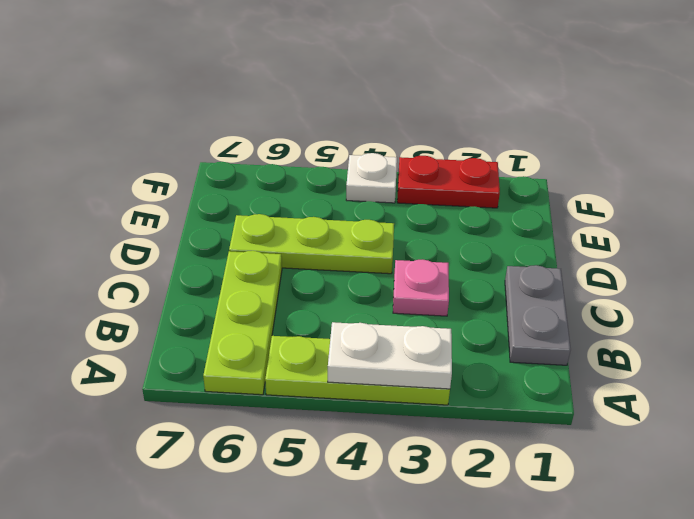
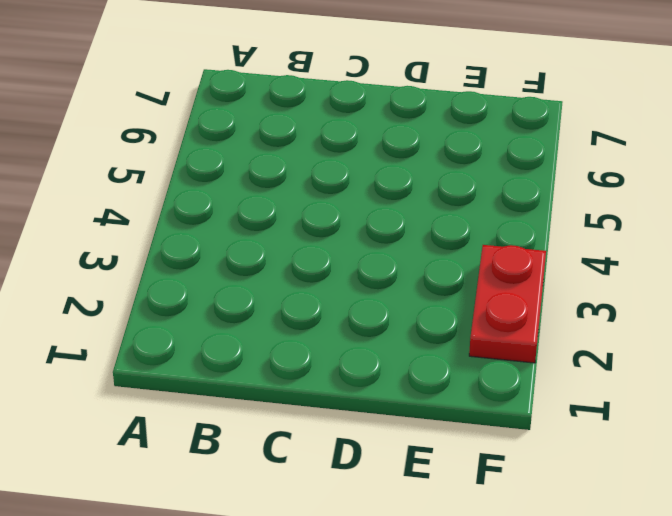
none -> lime plate A3:A5 level 1
none -> lime plate A6:C6 level 1

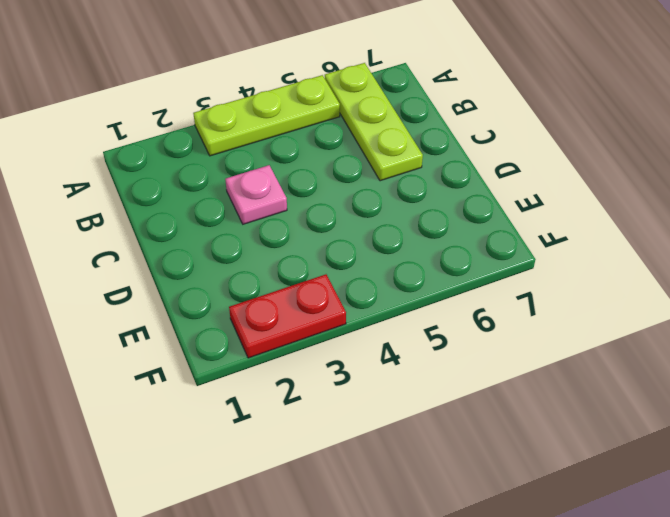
none -> grey plate B1:C1 level 1
none -> lime plate D4:D6 level 1

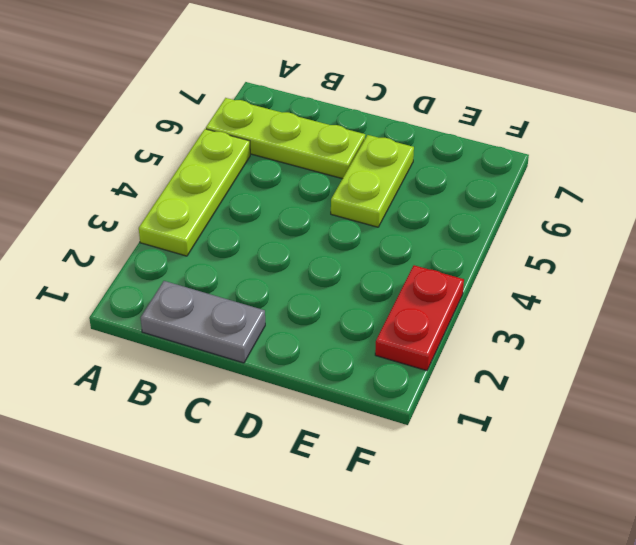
lime plate D5:D6 level 1 -> lime plate D4:D6 level 1
none -> pink plate C3 level 1
none -> white plate F4 level 1

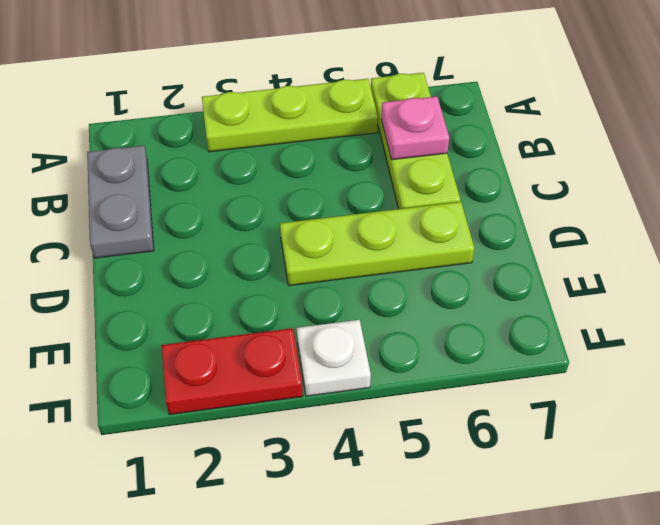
pink plate B6 level 2 -> pink plate C3 level 1
none -> white plate A3:A4 level 2

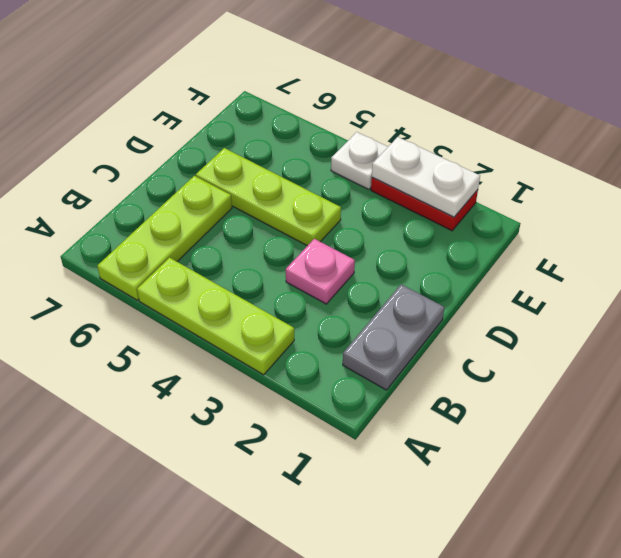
white plate F2:F3 level 2 -> white plate A3:A4 level 2

